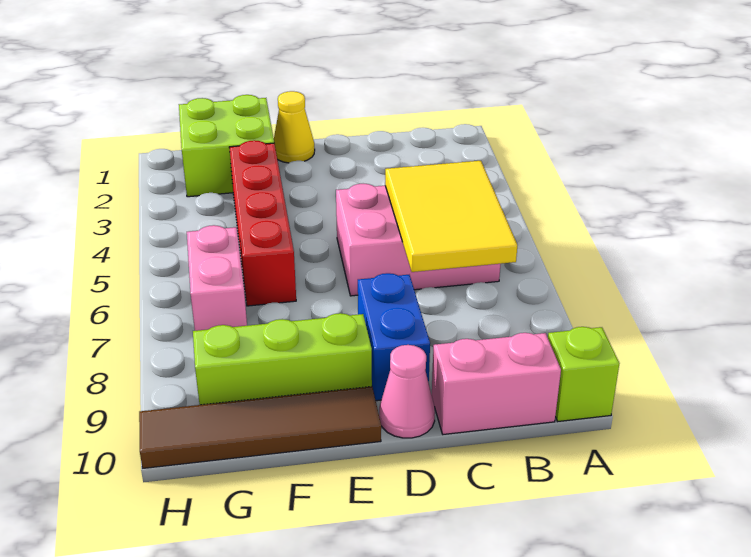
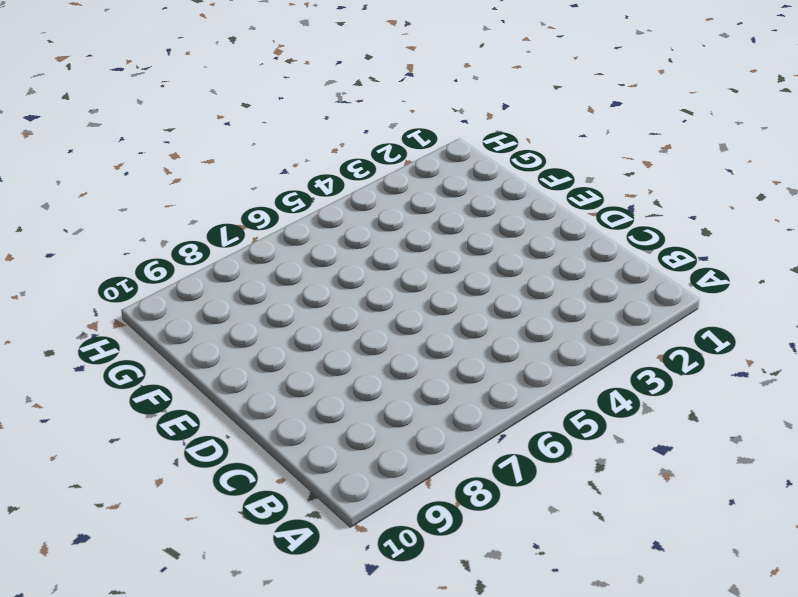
none -> lime brick A10 level 1
none -> pink brick B5:D6 level 1
none -> pink brick B10:C10 level 1

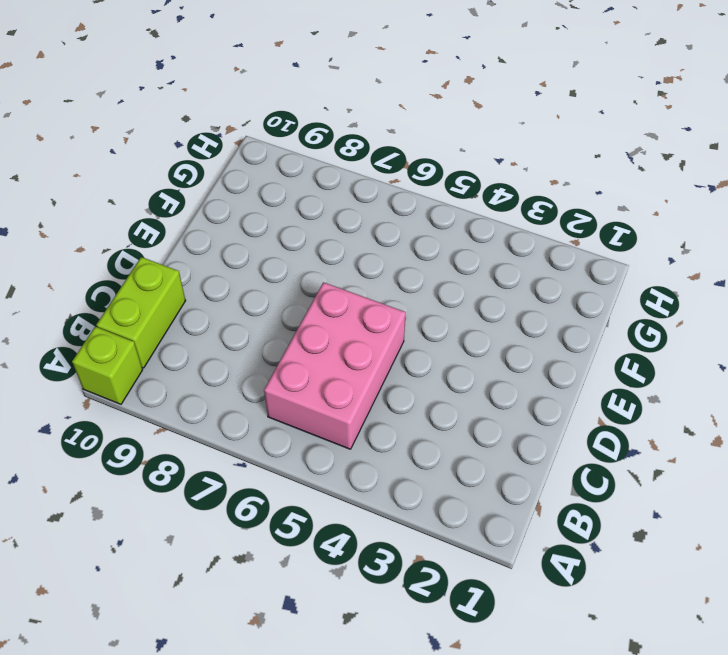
lime brick B10:C10 level 1 -> pink brick B10:C10 level 1
none -> blue brick D8:D9 level 1
none -> pink cone D10 level 1
none -> yellow cone E1 level 1

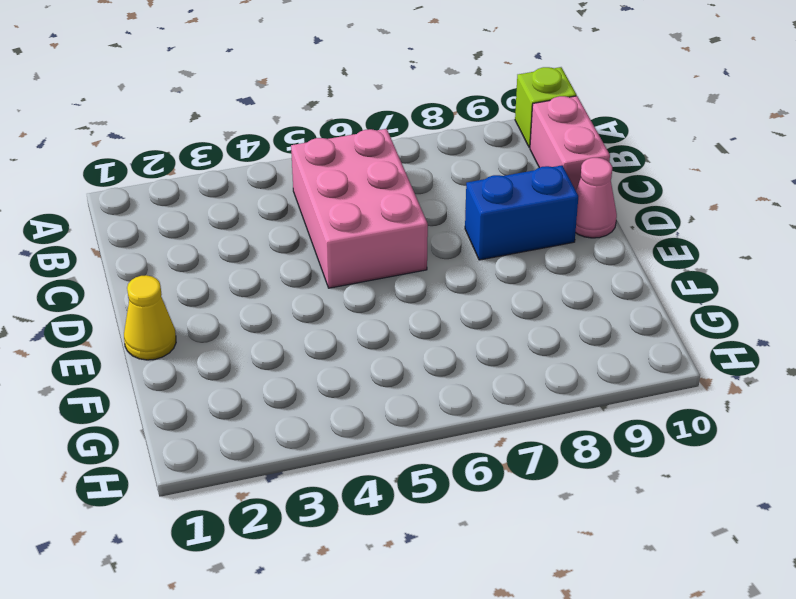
none -> lime brick E9:G9 level 1
none -> brown tile E10:H10 level 1
none -> lime brick F1:G2 level 1

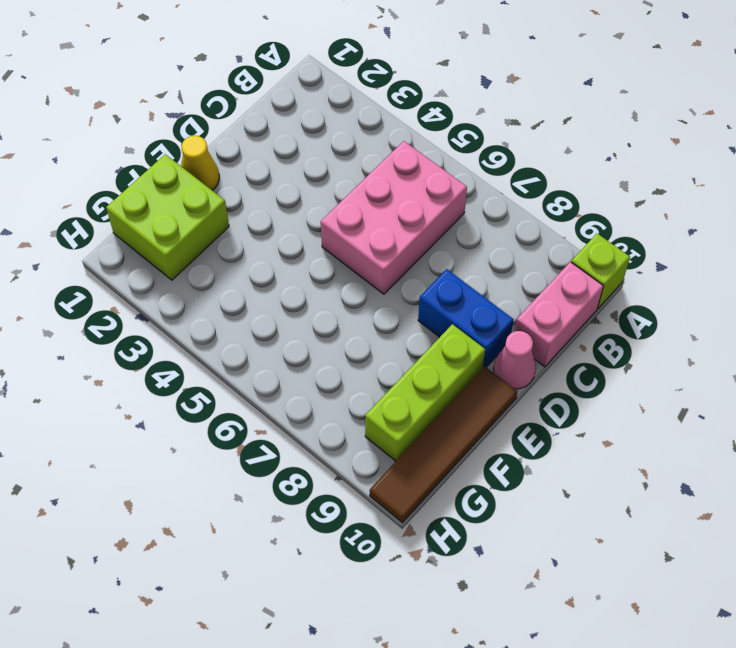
none -> red brick F3:F6 level 1
none -> pink brick G6:G7 level 1
none -> yellow tile B5:C7 level 2

